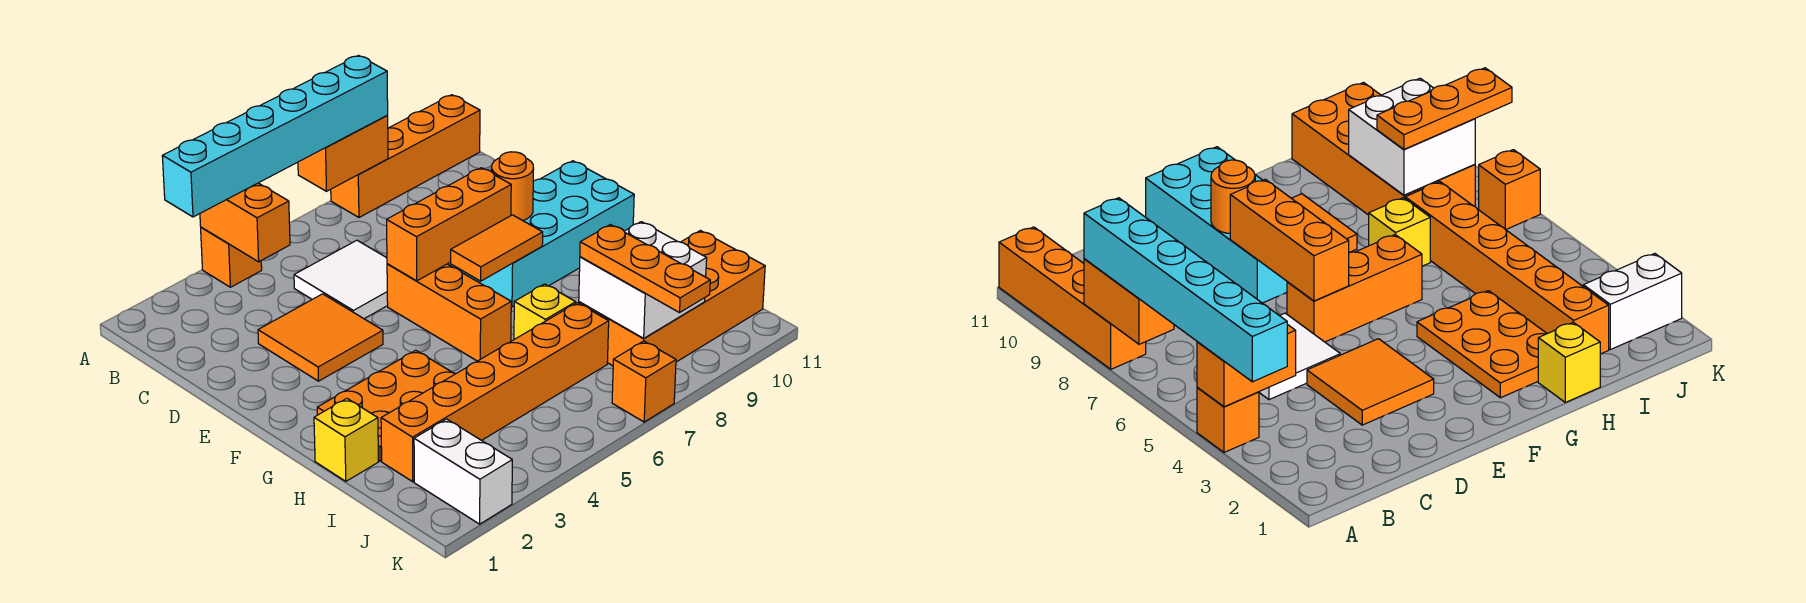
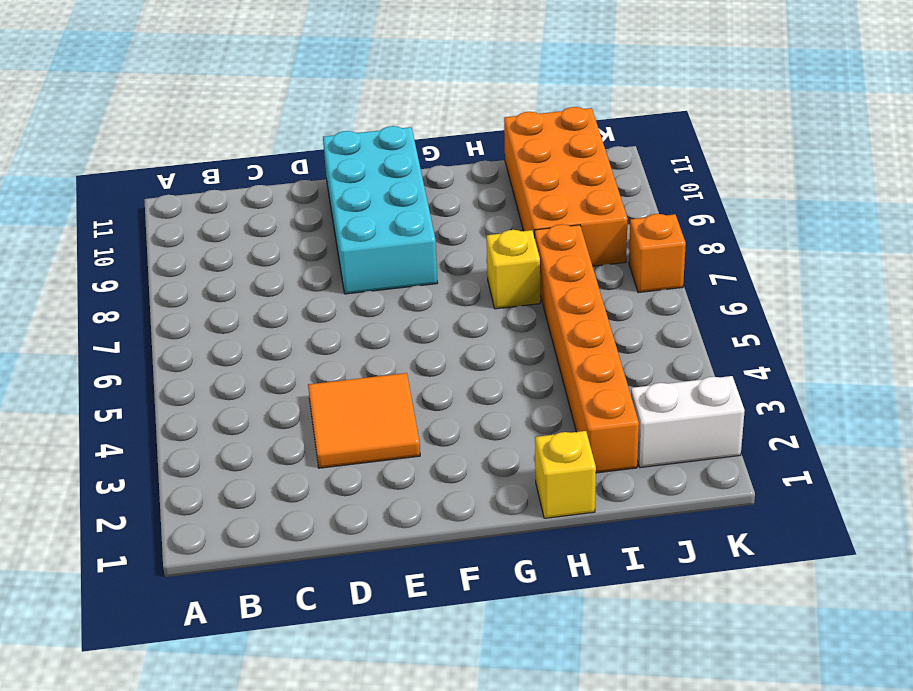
none -> orange brick A4 level 1
none -> orange brick A8:A11 level 1
none -> white tile C5:D6 level 1

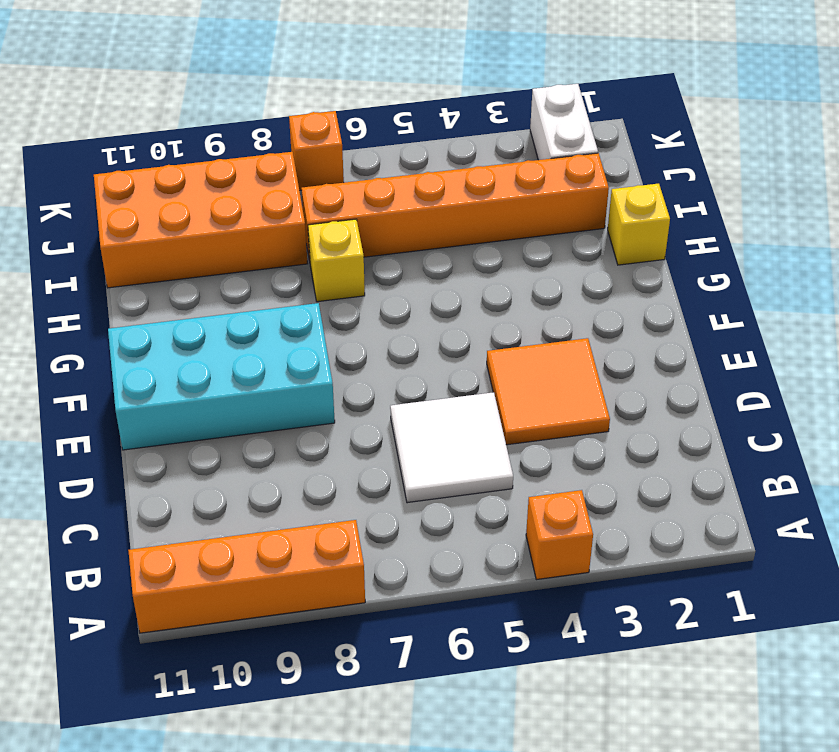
none -> orange brick E6:G6 level 1
none -> orange plate G2:H4 level 1
none -> orange brick A4:B4 level 2

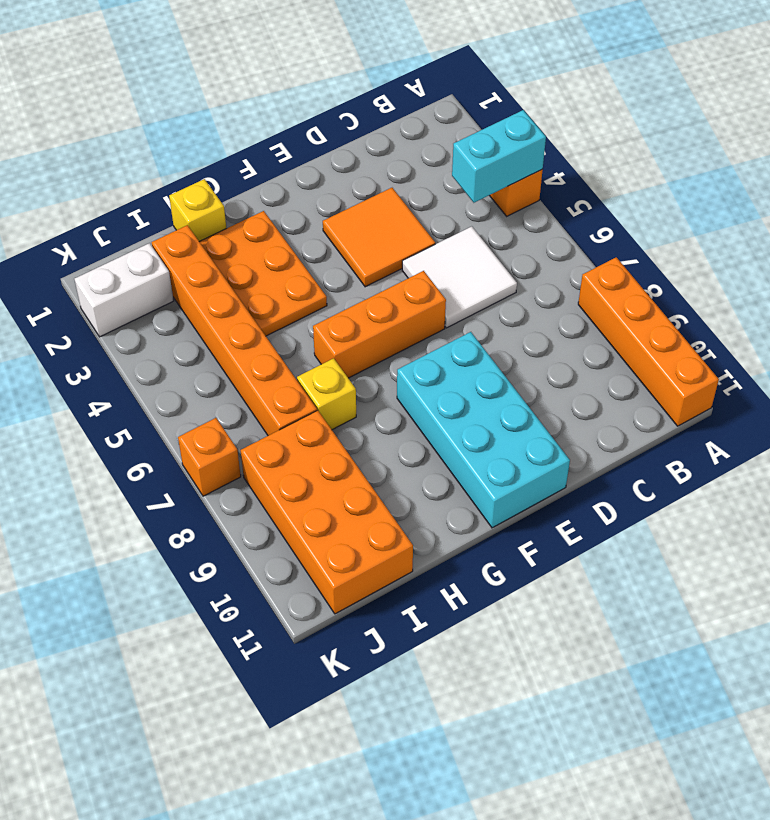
cyan brick A4:B4 level 2 -> orange brick A4:B4 level 2
none -> orange brick A7:A8 level 2
none -> orange brick E6:E8 level 2
none -> orange round brick E9 level 2

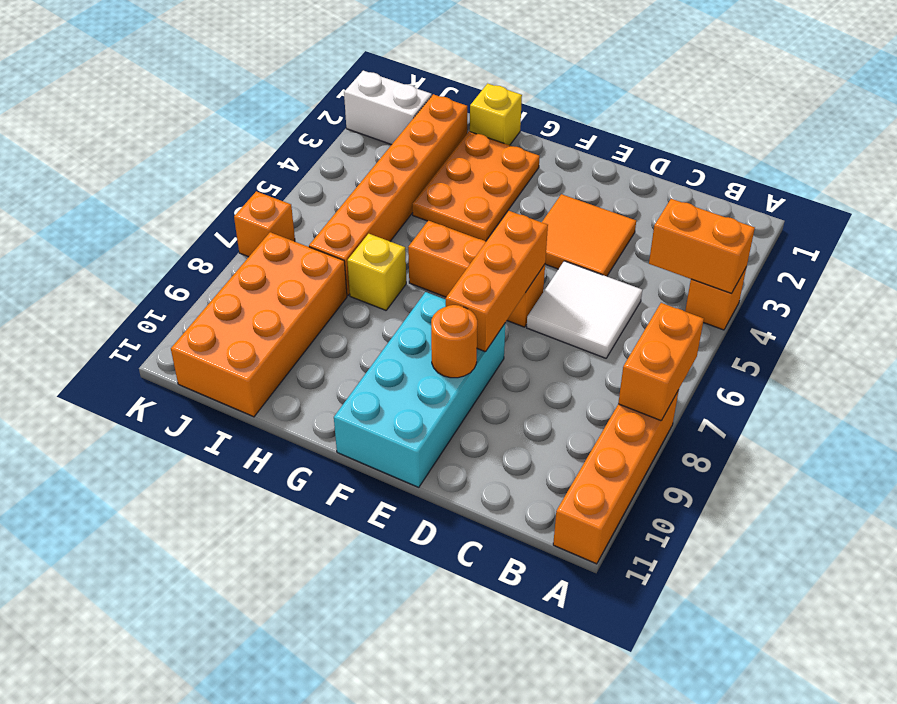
none -> orange tile F7:F8 level 2
none -> white brick I8:J9 level 2
none -> cyan brick A3:A8 level 3

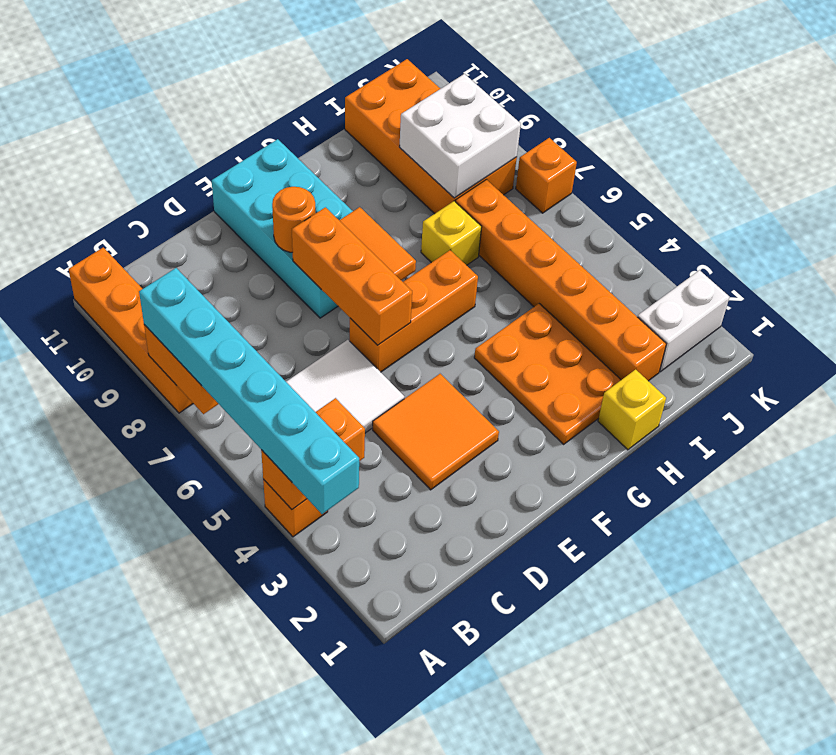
none -> orange plate I8:K8 level 3

